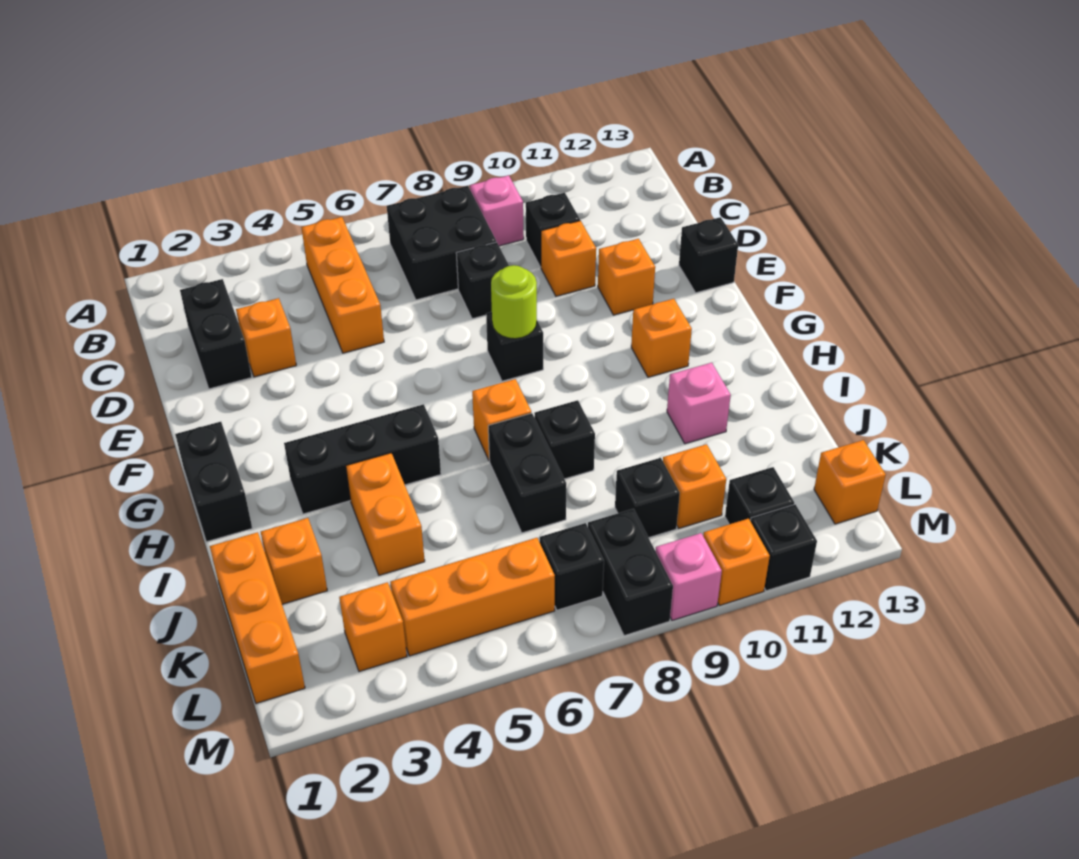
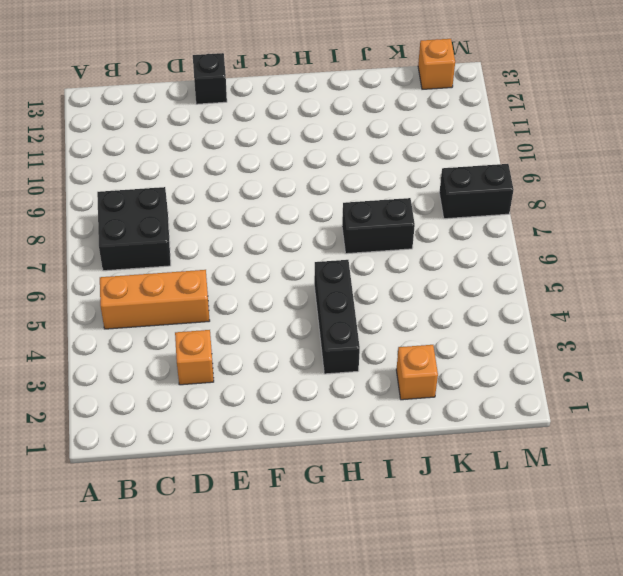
none -> pink brick B9 level 1
none -> black brick C2:D2 level 1
none -> black brick C10 level 1
none -> black brick D8 level 1

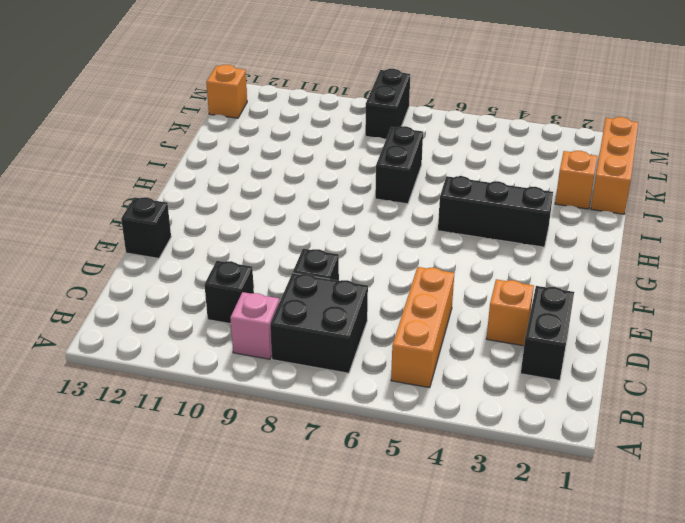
none -> orange brick D10 level 1
none -> orange brick E11 level 1
none -> black brick F8 level 1
none -> black brick G1:H1 level 1

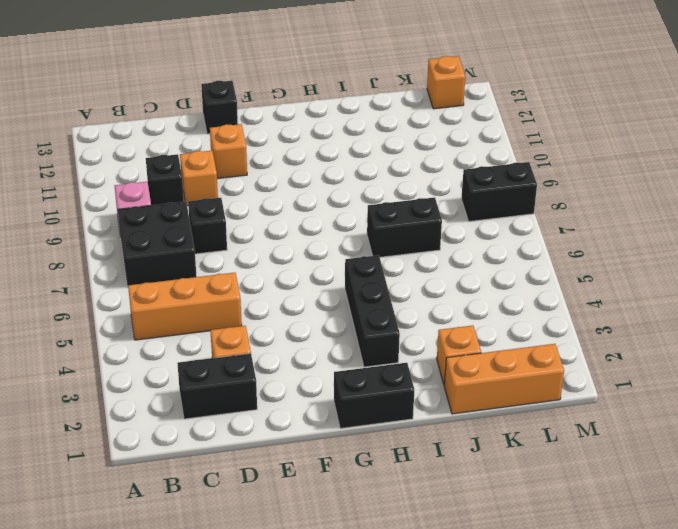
none -> black brick F8 level 1
none -> orange brick G11 level 1
none -> orange brick H7 level 1
none -> orange brick I4:J4 level 1

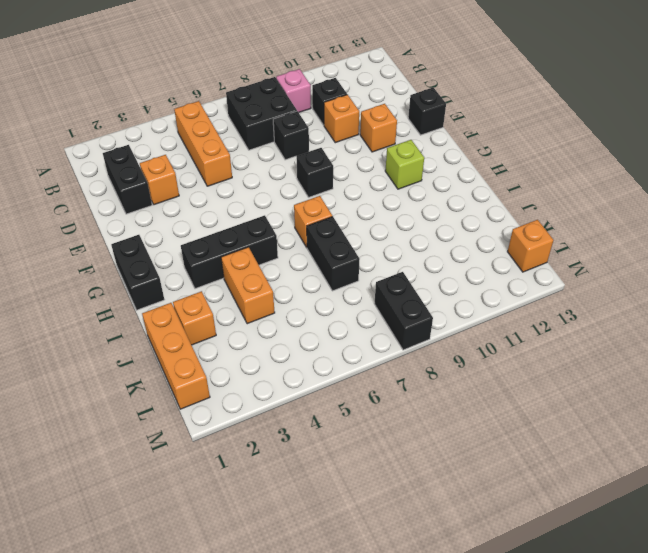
lime brick G11 level 1 -> orange brick G11 level 1
none -> black brick I8 level 1
none -> pink brick I11 level 1
none -> black brick K9 level 1
none -> orange brick K10 level 1

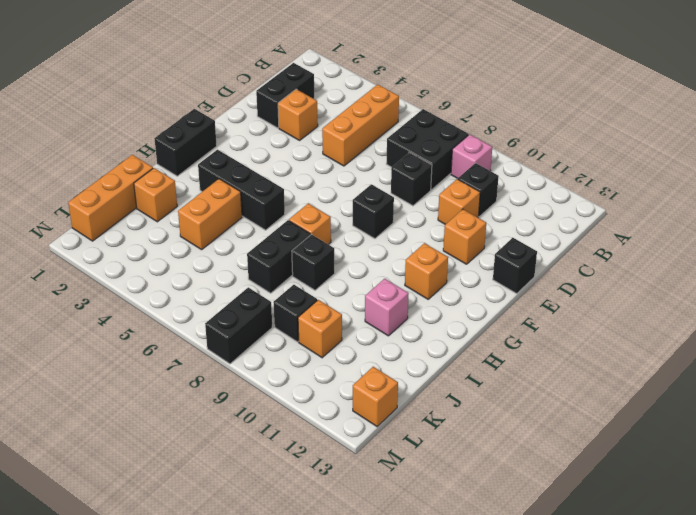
none -> orange brick L3 level 1
none -> orange brick L4:L6 level 1
none -> black brick L7 level 1
none -> black brick L11 level 1

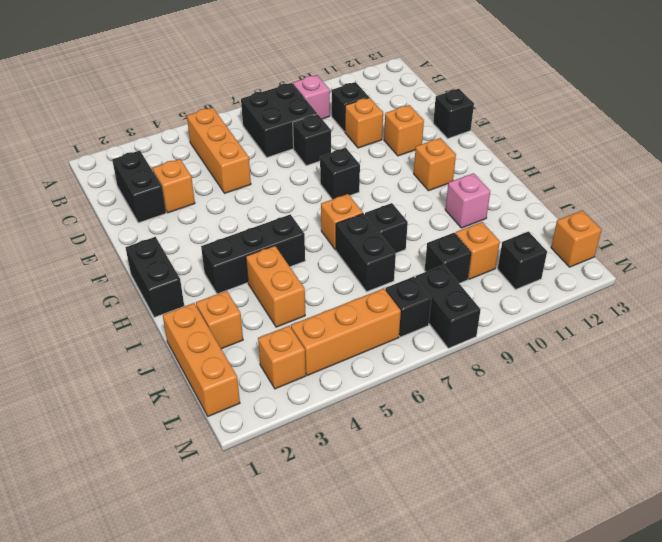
none -> pink brick M9 level 1
none -> orange brick M10 level 1
none -> black brick M11 level 1
none -> lime round brick F8 level 2

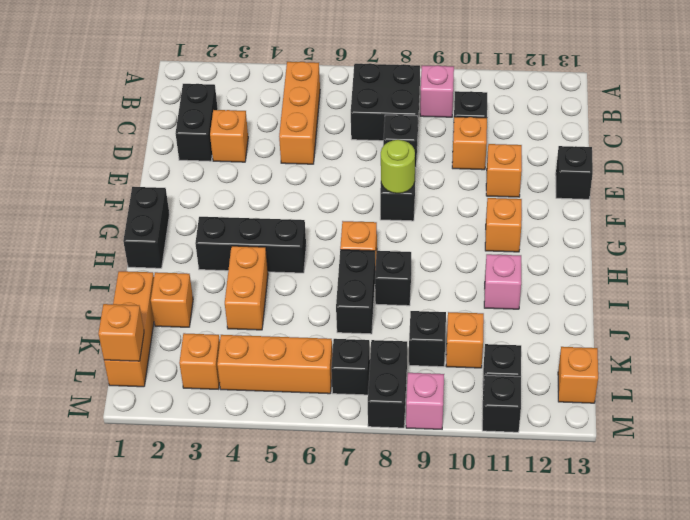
orange brick L1 level 2 -> orange brick M10 level 1

